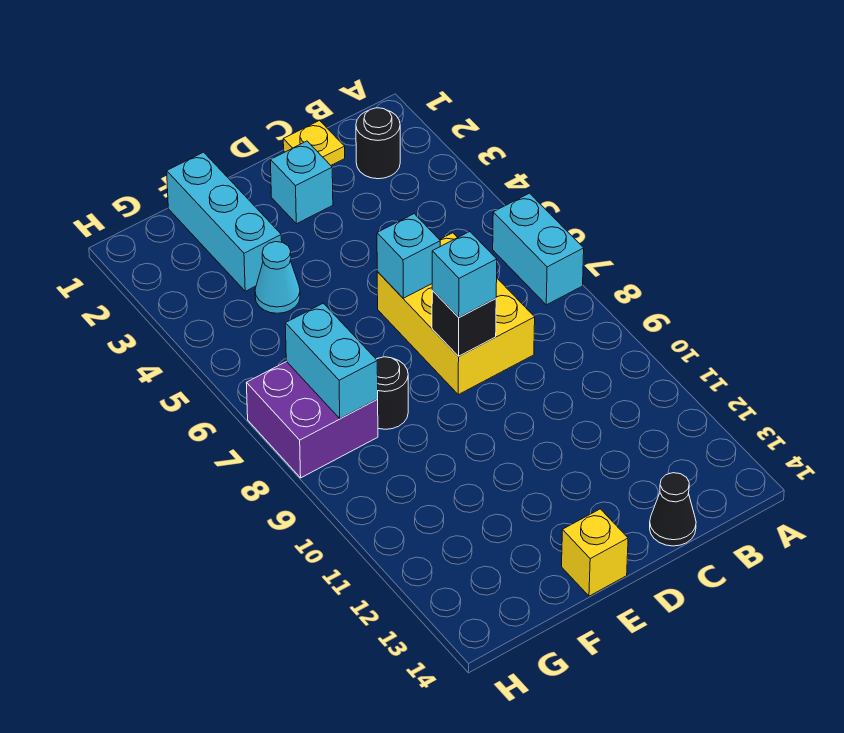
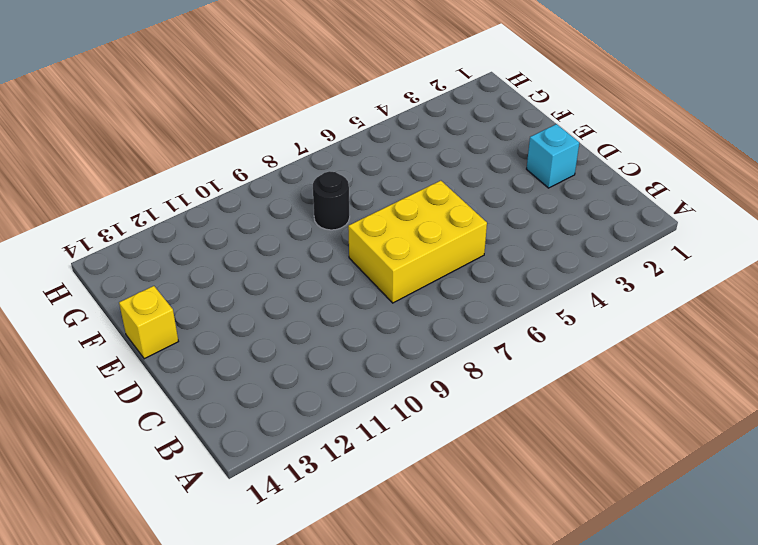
none -> cyan brick A6:A7 level 1
none -> black round brick B2 level 1
none -> yellow plate C1 level 1

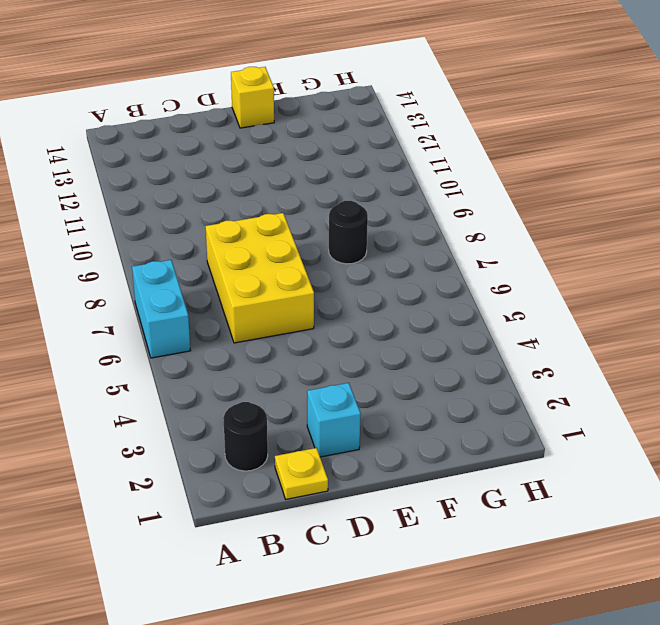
none -> black cone C14 level 1
none -> cyan brick F1:F3 level 1
none -> cyan cone F4 level 1

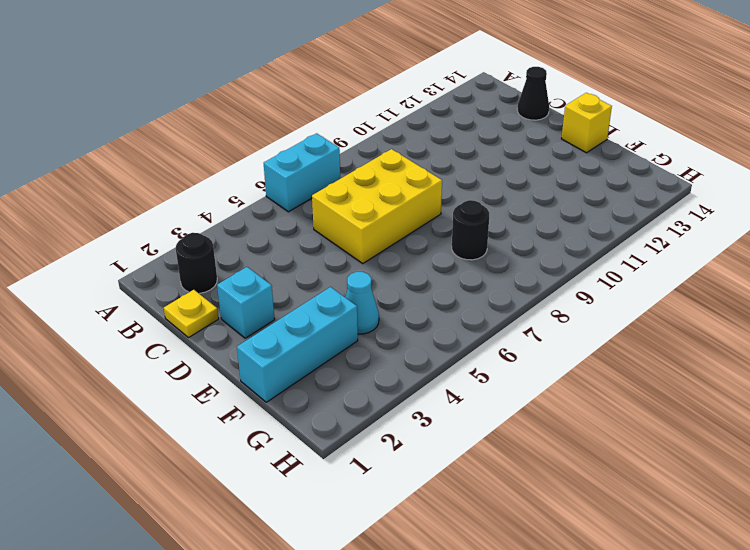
none -> purple brick G7:H8 level 1
none -> cyan brick D6 level 2
none -> black brick D8 level 2

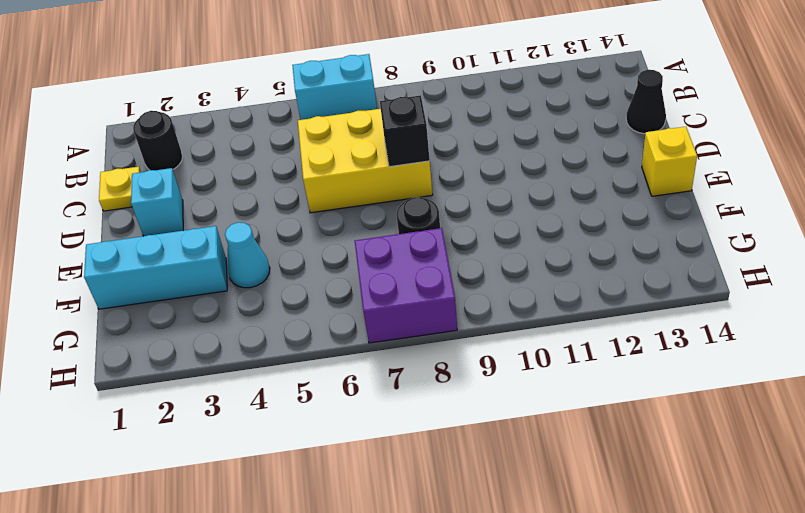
none -> cyan brick D6 level 2
none -> cyan brick G7:G8 level 2
none -> cyan brick D8 level 3

